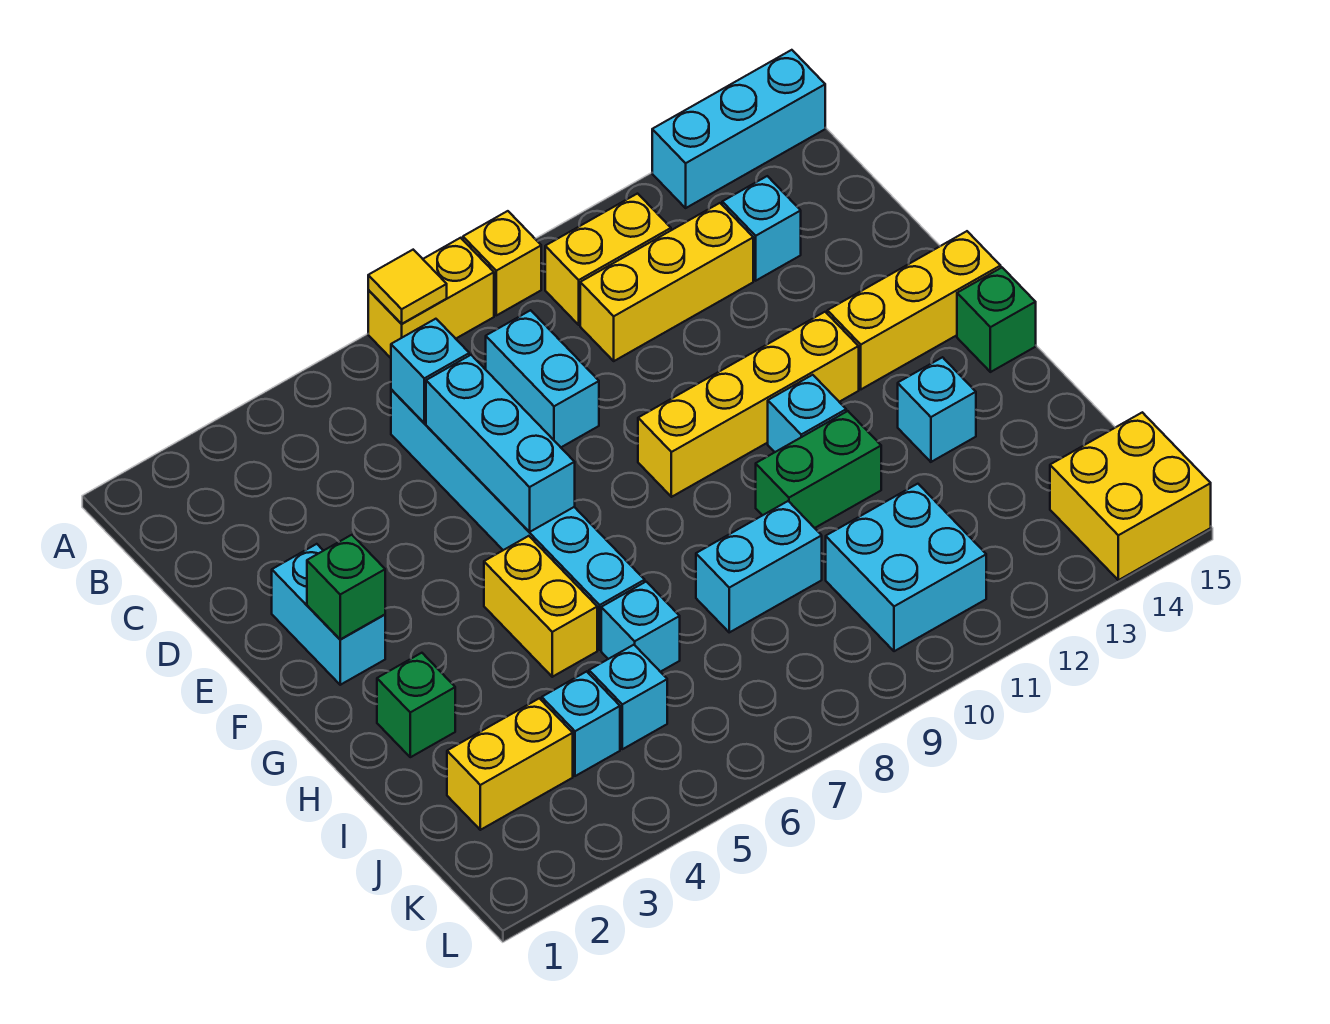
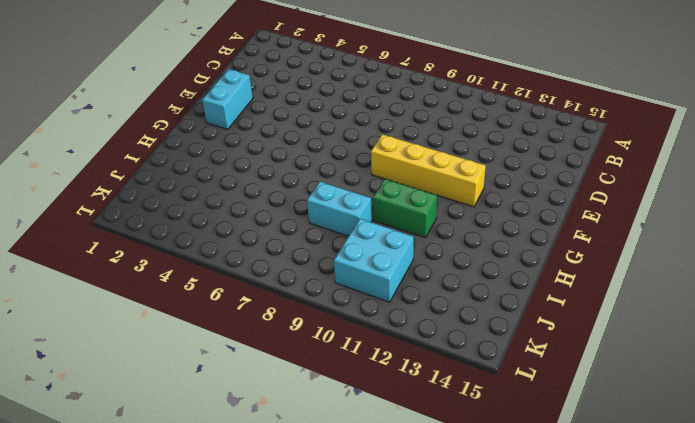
none -> yellow brick A7:A8 level 1
none -> yellow brick A9 level 1
none -> cyan brick A13:A15 level 1

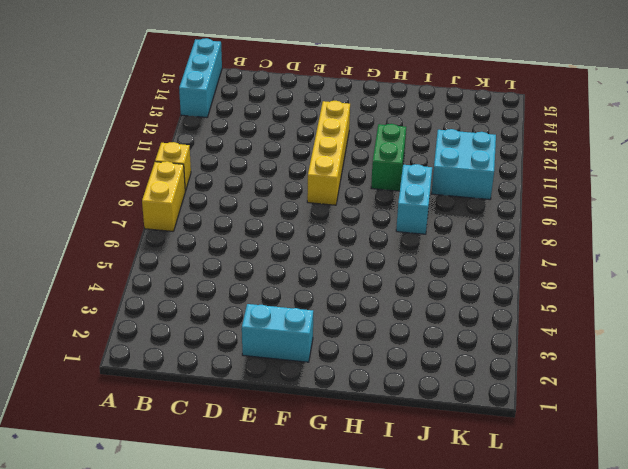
none -> yellow brick B10:B11 level 1
none -> cyan brick C6:H6 level 1
none -> cyan brick C8:D8 level 1

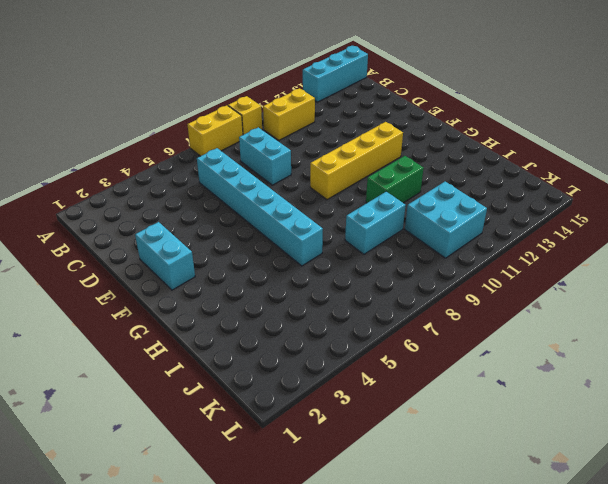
none -> yellow brick C10:C12 level 1
none -> cyan brick C13 level 1
none -> yellow brick F13:F15 level 1

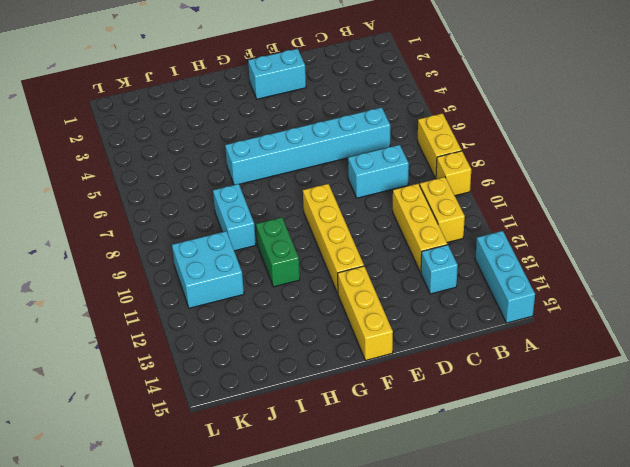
none -> yellow brick G5:H5 level 1
none -> cyan brick G11 level 1
none -> green brick G15 level 1

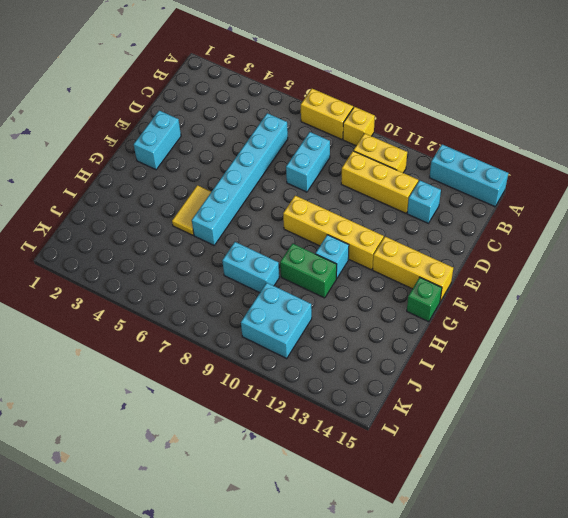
yellow tile G5:H5 level 1 -> yellow brick G5:H5 level 1
none -> green brick H2 level 1
none -> cyan brick H13 level 1
none -> cyan brick I6 level 1

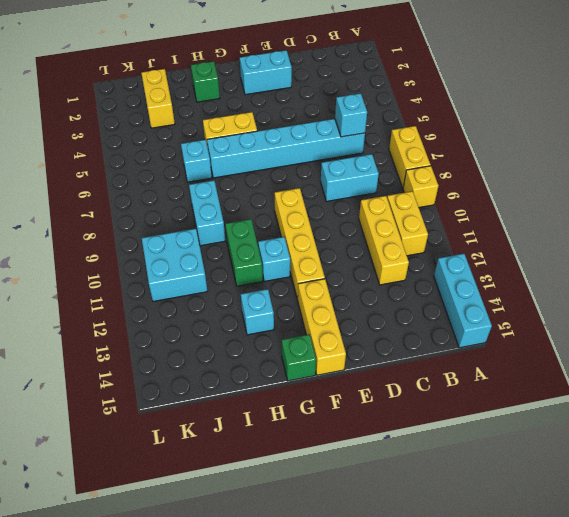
none -> cyan brick C13 level 1
none -> cyan brick J4 level 1
none -> cyan brick J5 level 1

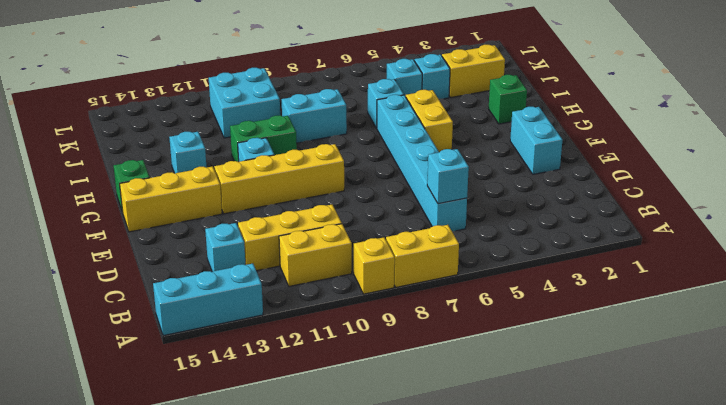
none -> cyan brick C8:D8 level 1
none -> yellow brick K14:L15 level 1
none -> yellow tile A7 level 2

